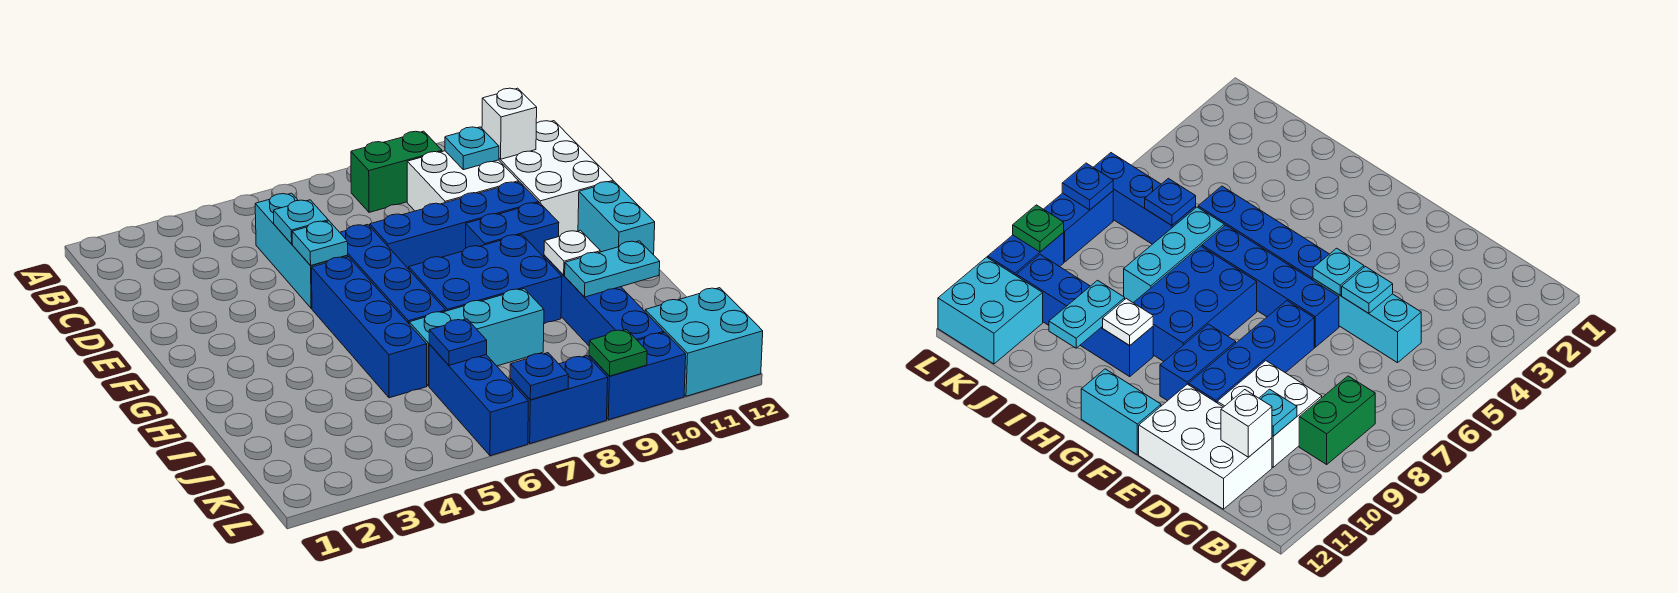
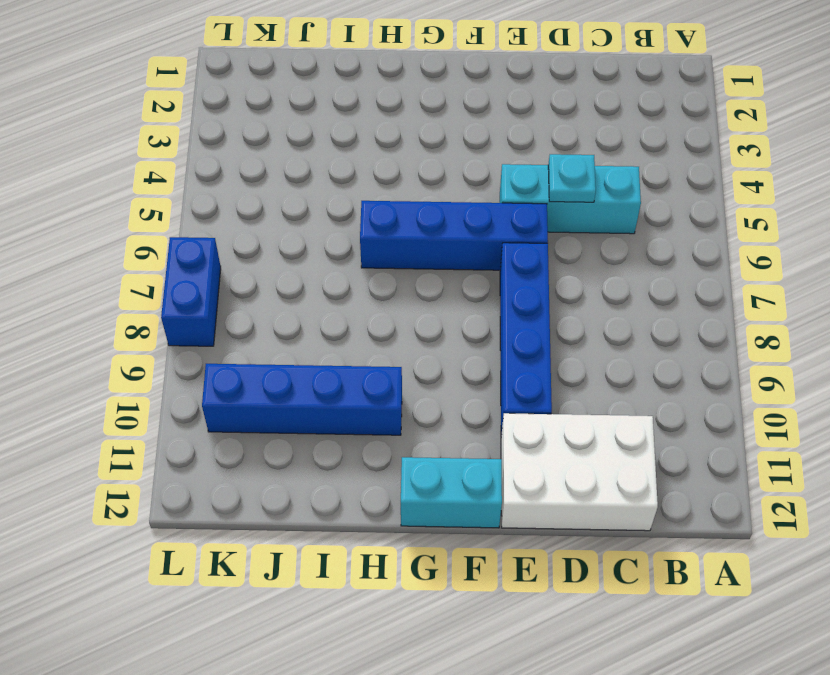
none -> green brick B8:B9 level 1
none -> white brick C9:D10 level 1
none -> blue brick F5:I5 level 1

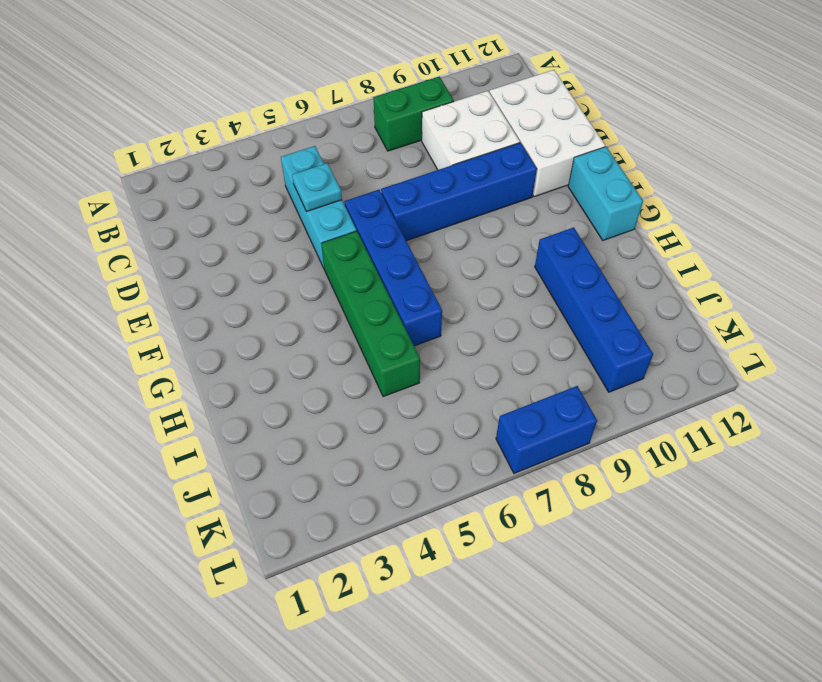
green brick F5:I5 level 1 -> blue brick F5:I5 level 1
none -> blue brick F9:F10 level 1
none -> blue brick G7:H9 level 1
none -> cyan brick I6:I8 level 1

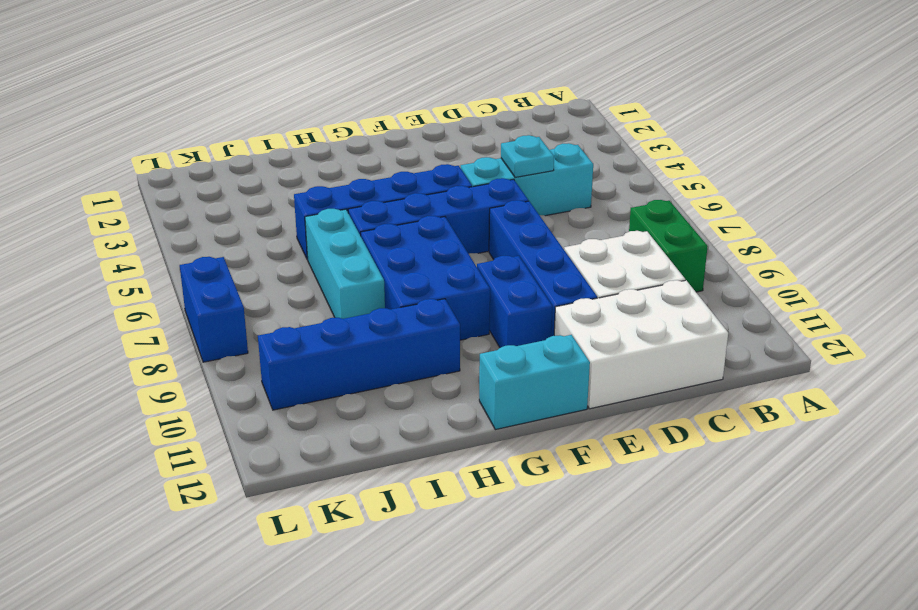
none -> blue brick J6:L6 level 1
none -> cyan brick K11:L12 level 1
none -> blue brick L9:L10 level 1

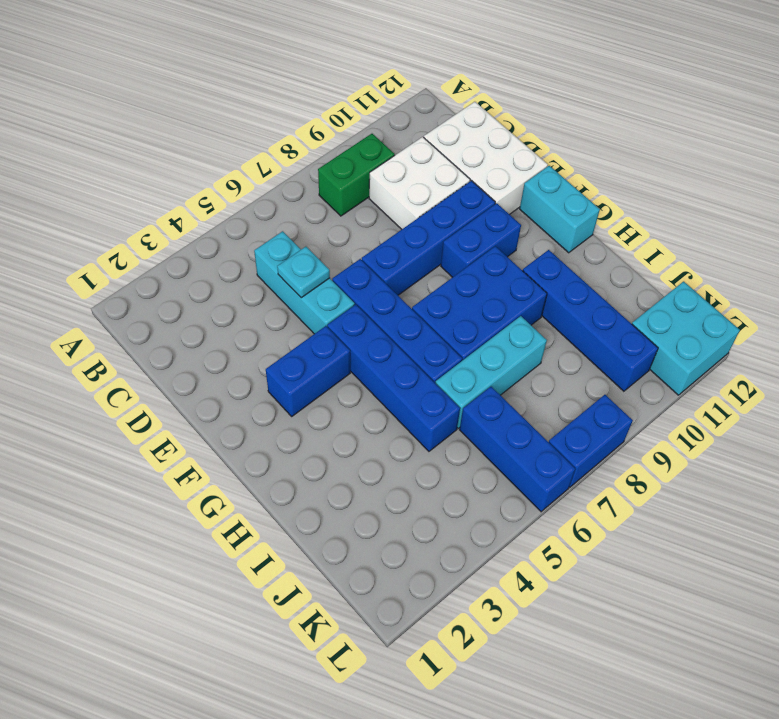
blue brick F3:F4 level 1 -> blue brick L9:L10 level 1
none -> cyan plate C10 level 2
none -> white brick C11 level 2
none -> cyan plate E5 level 2

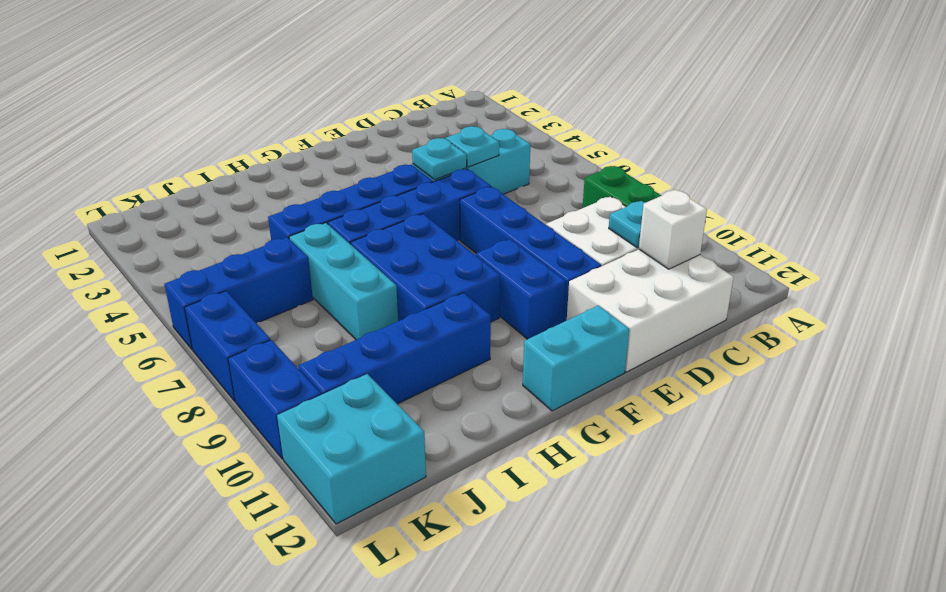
none -> white plate H10 level 2
none -> cyan plate I10:I11 level 2
none -> blue plate J6 level 2

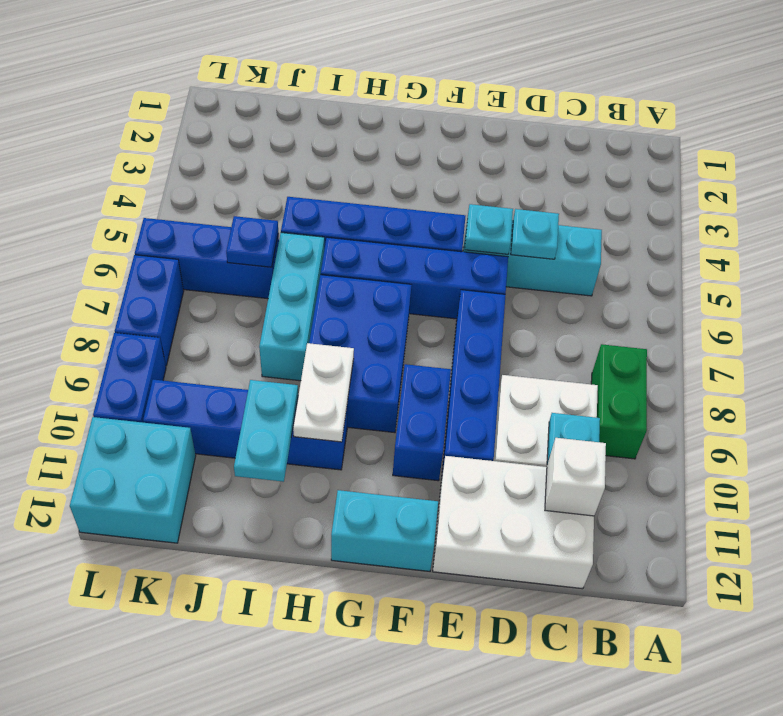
white plate H9:H10 level 2 -> white plate H10 level 2
none -> blue plate L7 level 2
none -> green plate L9 level 2

